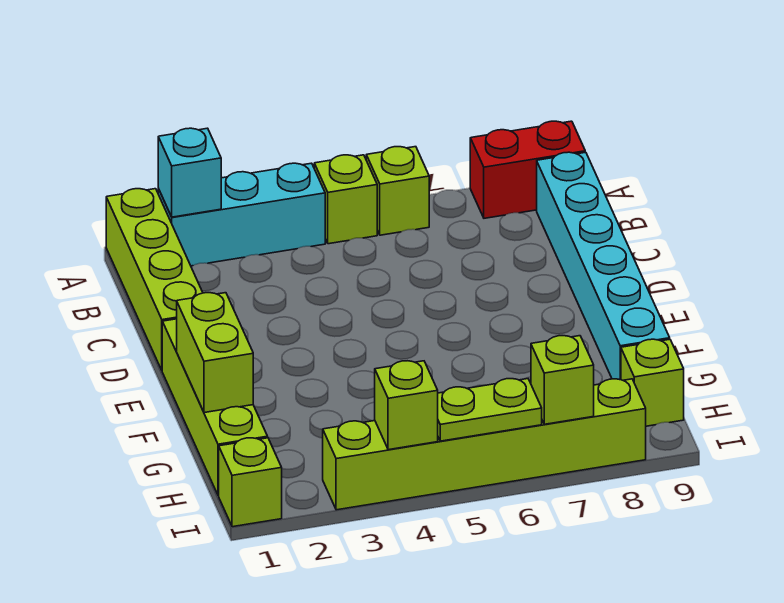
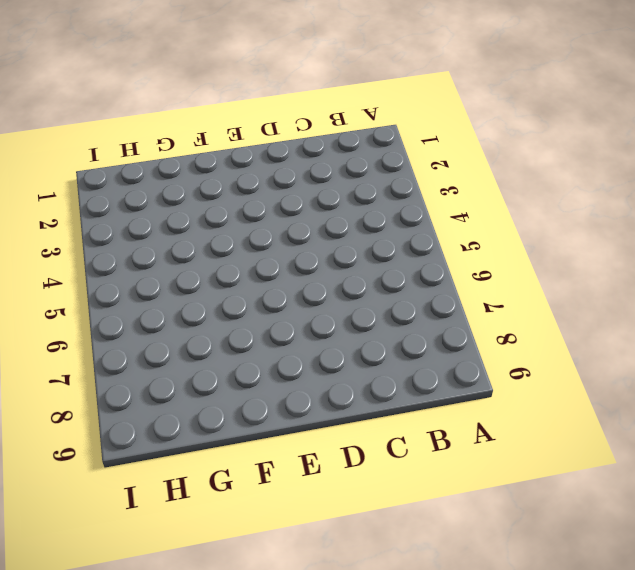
none -> lime brick A1:D1 level 1
none -> cyan brick A2:A4 level 1
none -> lime brick A5 level 1

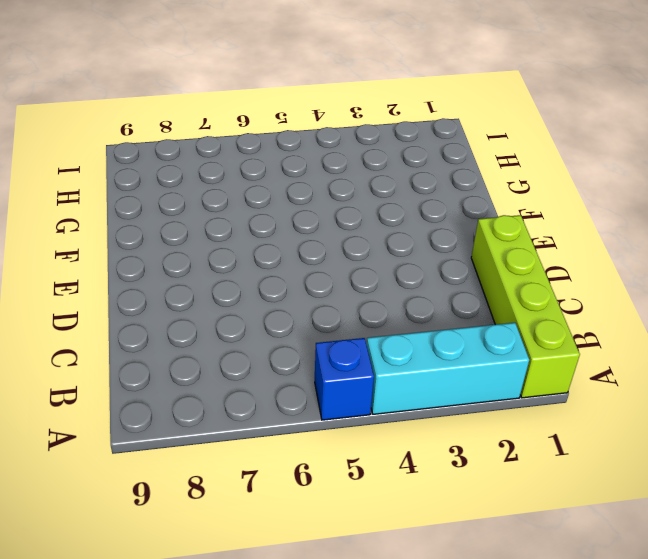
blue brick A5 level 1 -> lime brick A5 level 1
none -> lime brick A6 level 1
none -> red brick A8:A9 level 1
none -> cyan brick B9:G9 level 1

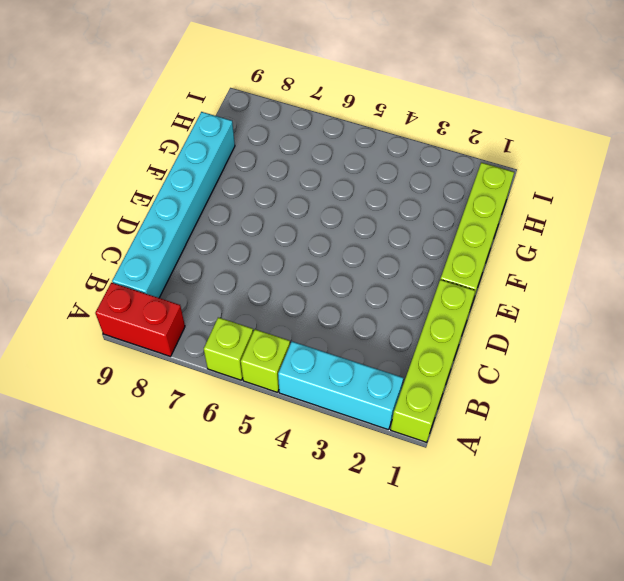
none -> lime brick H9 level 1
none -> lime brick I1 level 1
none -> lime brick I3:I8 level 1

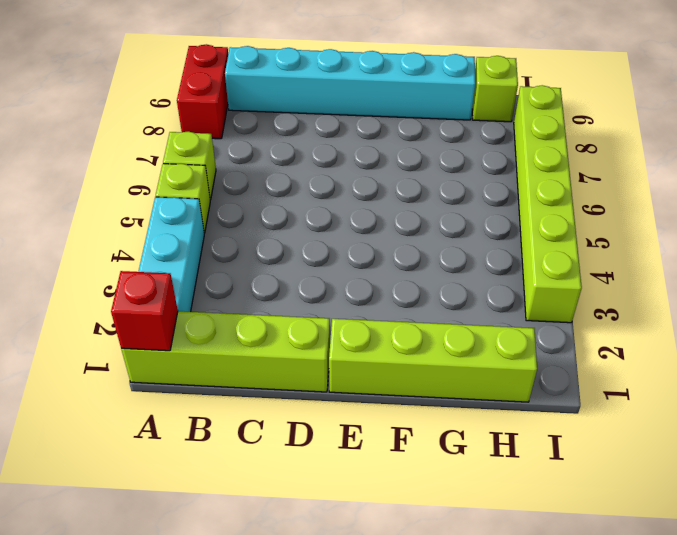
red brick A1 level 2 -> none
none -> lime brick I1 level 1
none -> cyan brick A2 level 2
none -> lime brick F1:G1 level 2

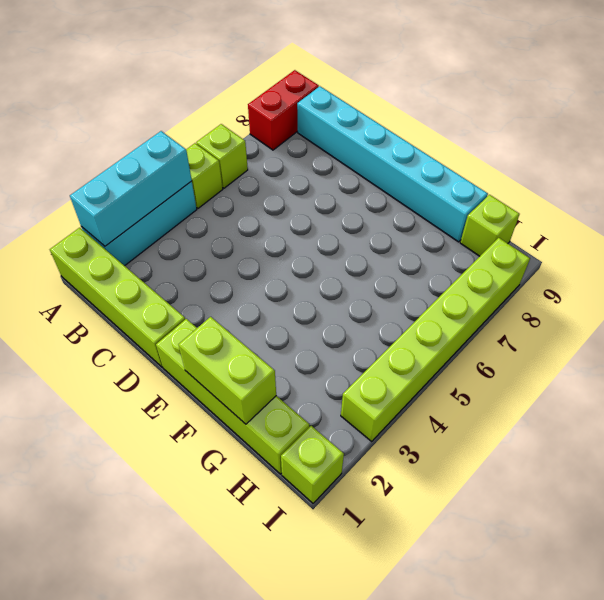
cyan brick A2:A4 level 2 -> cyan brick A2 level 2
none -> lime brick I4 level 2
none -> lime plate I5:I6 level 2
none -> lime brick I7 level 2

